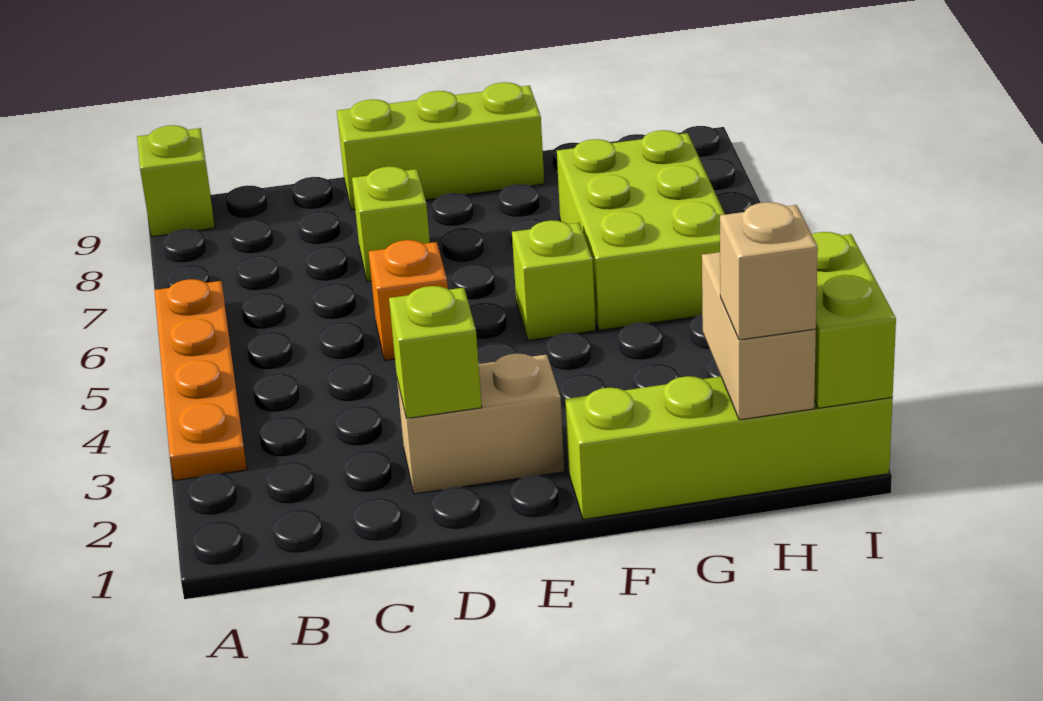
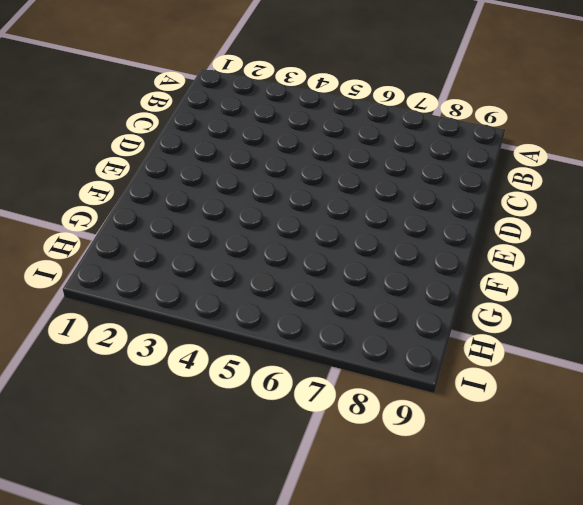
none -> orange plate A3:A6 level 1
none -> lime brick A9 level 1
none -> tan brick D2:E2 level 1

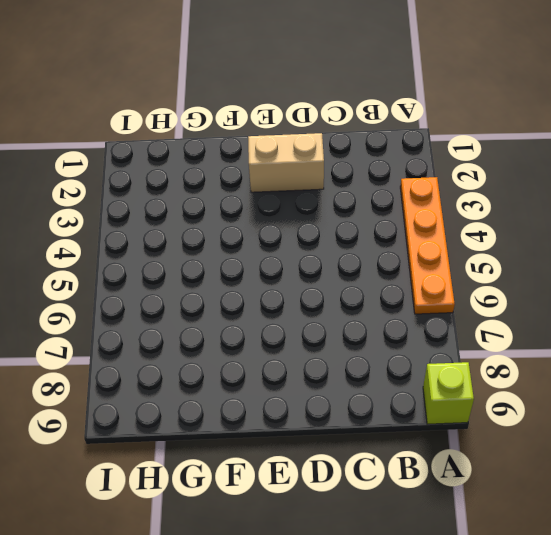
none -> orange brick D5 level 1
none -> lime brick D7 level 1
none -> lime brick D9:F9 level 1

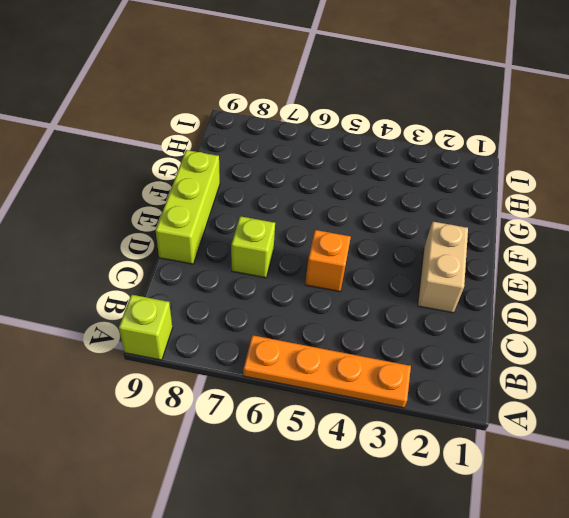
none -> lime brick F1:I1 level 1
none -> lime brick F5 level 1
none -> lime brick G5:H7 level 1

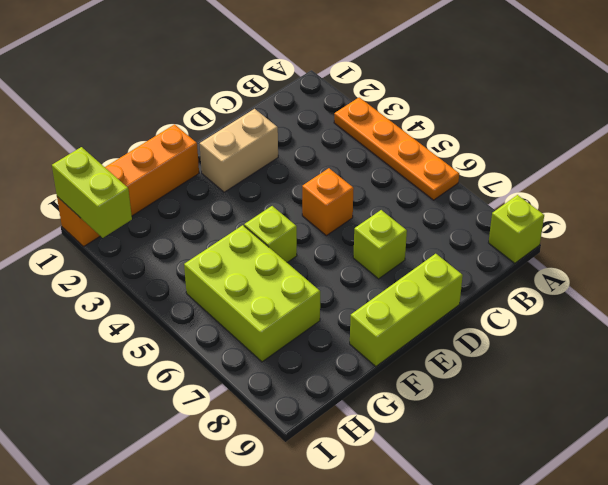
orange brick F1:I1 level 1 -> lime brick F1:I1 level 1
none -> lime brick D2 level 2
none -> tan brick H1:H2 level 2
none -> tan brick H1 level 3

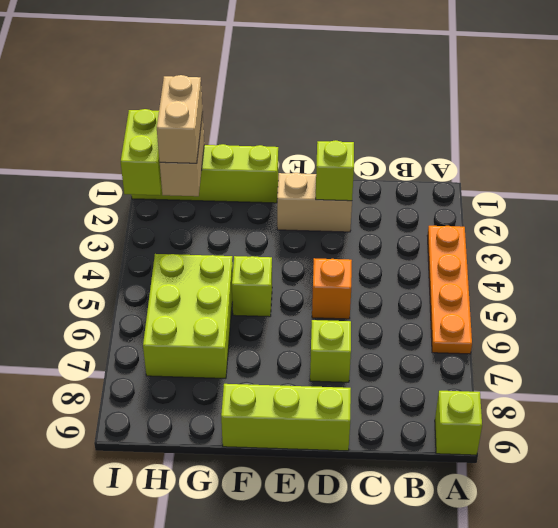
tan brick H1:H2 level 3 -> tan brick H1 level 3

